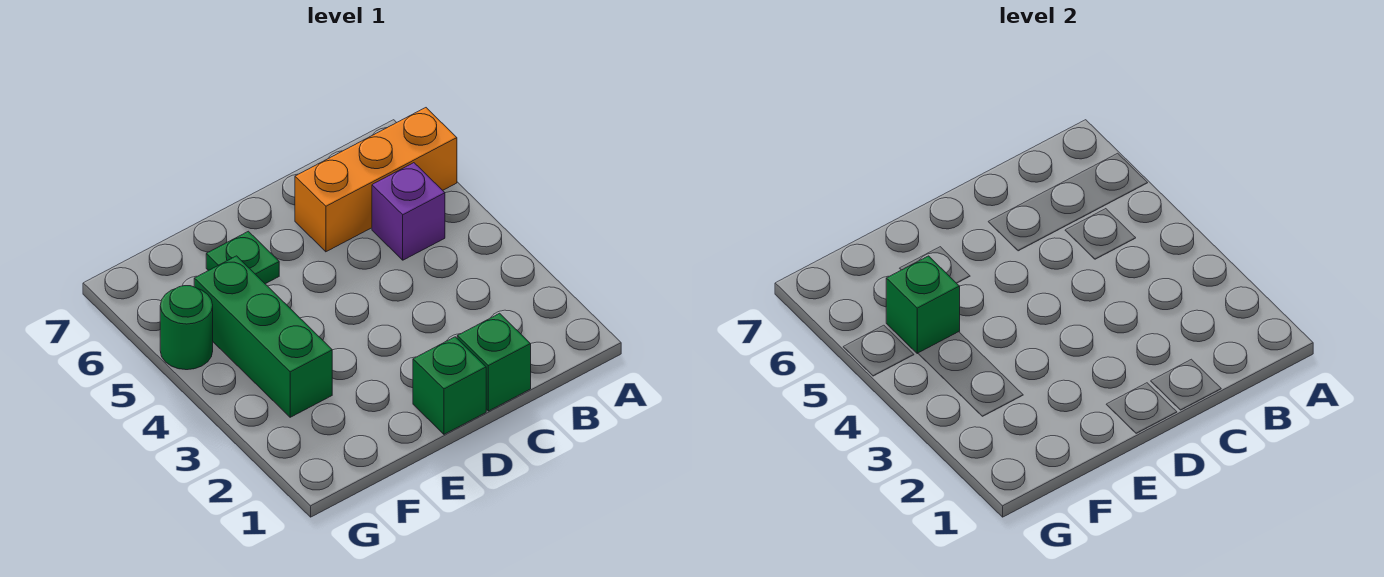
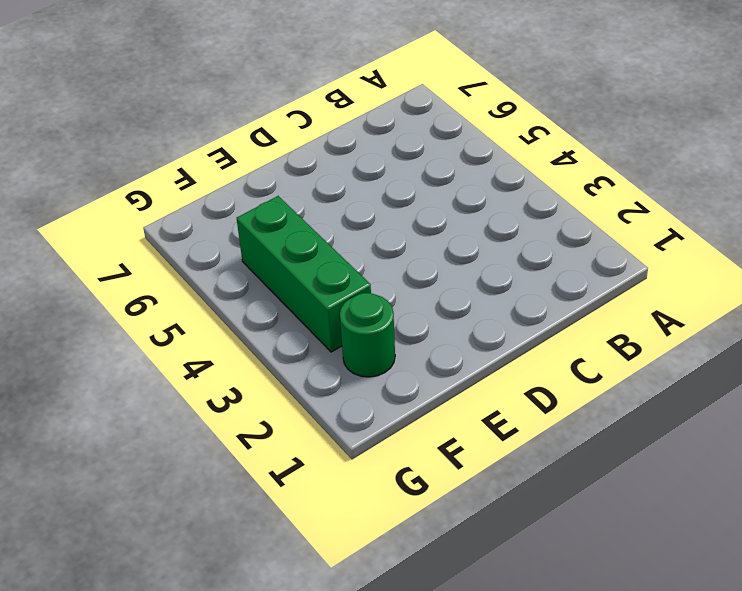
green round brick F2 level 1 -> green round brick G5 level 1
none -> orange brick A6:C6 level 1
none -> purple brick B5 level 1

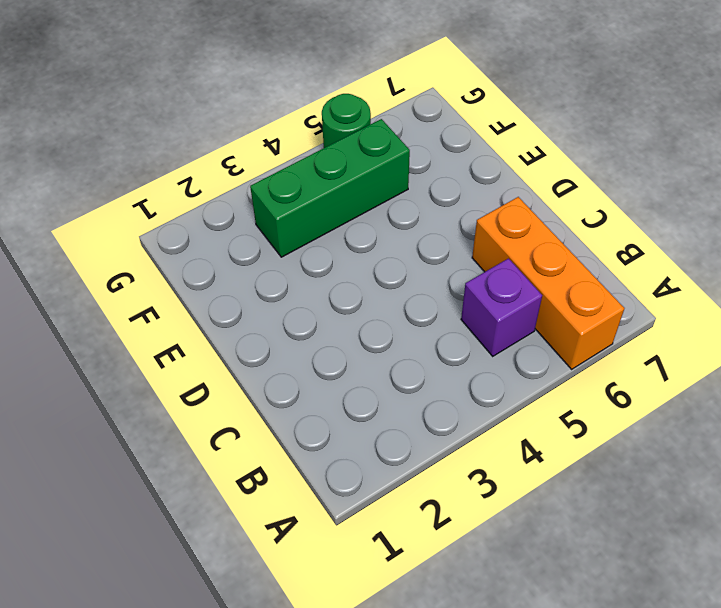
none -> green brick C1 level 1
none -> green brick D1 level 1

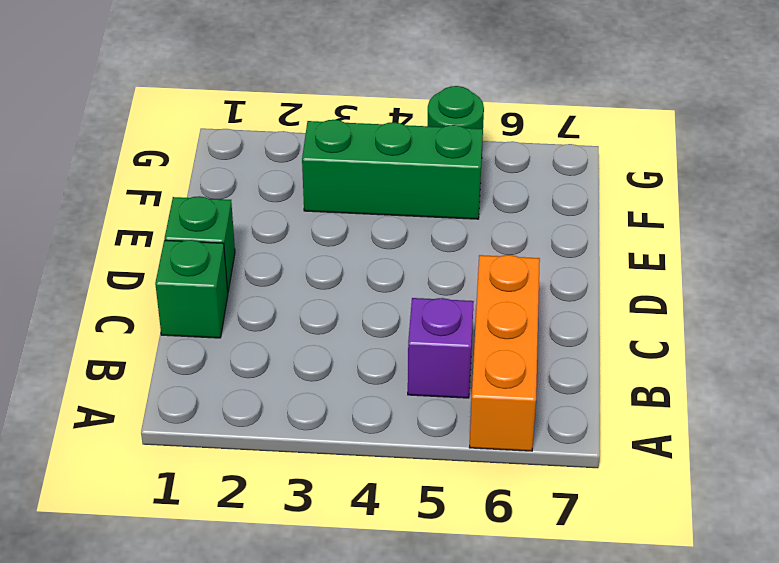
none -> green plate E6 level 1
none -> green brick F5 level 2

